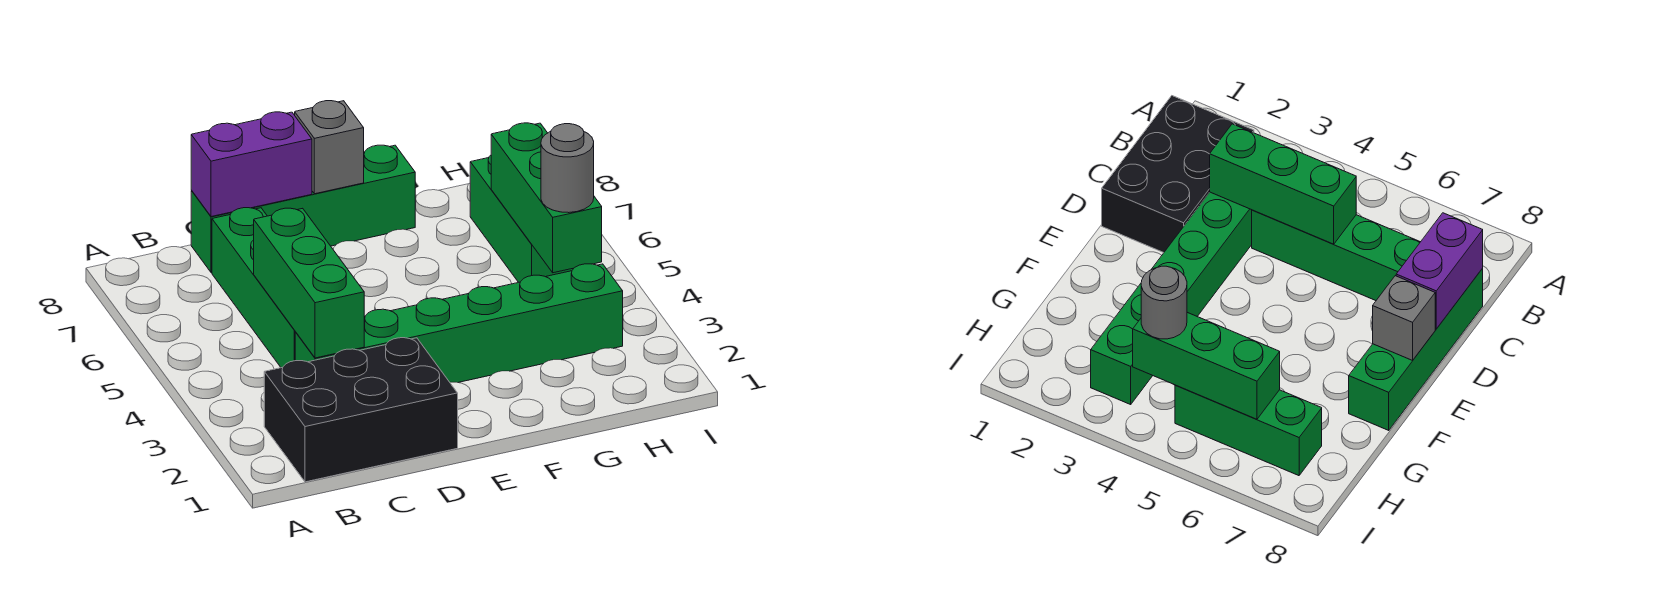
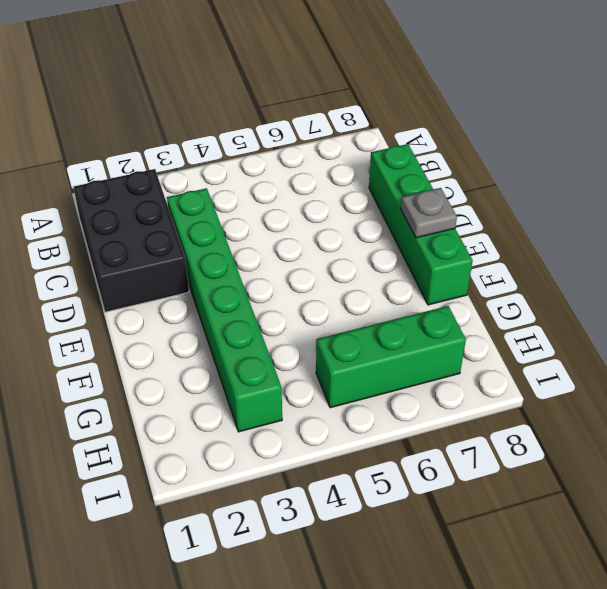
grey plate E8 level 2 -> grey brick E8 level 2
none -> green brick C4:C7 level 1
none -> green brick C3:C5 level 2

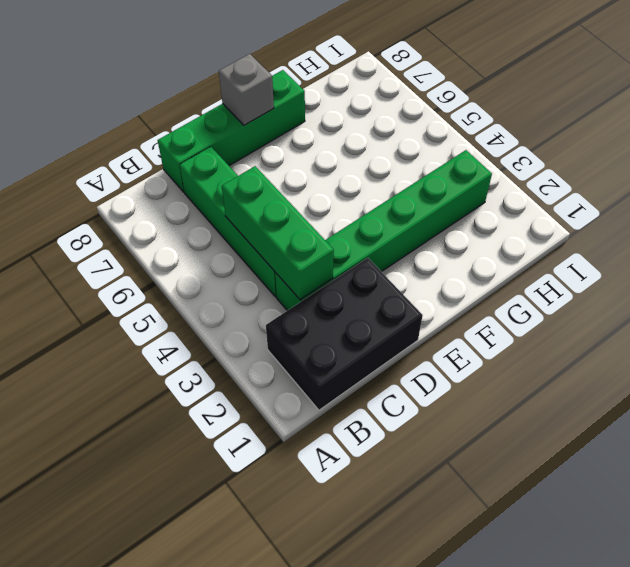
none -> green brick H5:H7 level 1
none -> purple brick C8:D8 level 2

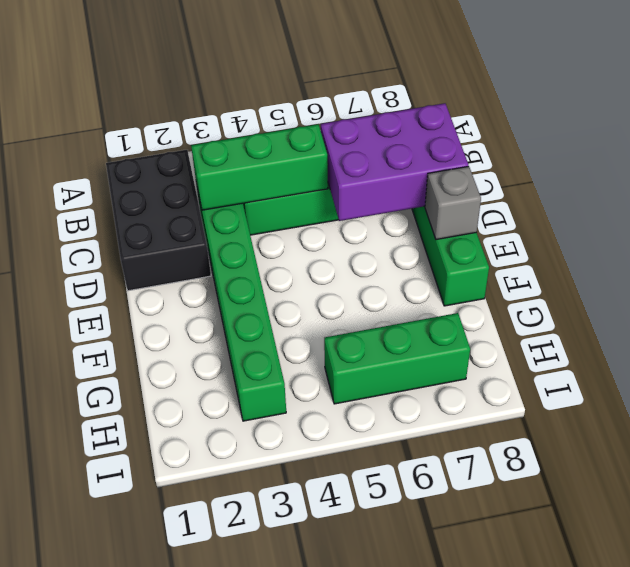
purple brick C6:D8 level 2 -> purple brick C8:D8 level 2
none -> green brick H4:H6 level 2
none -> grey round brick H4 level 3

